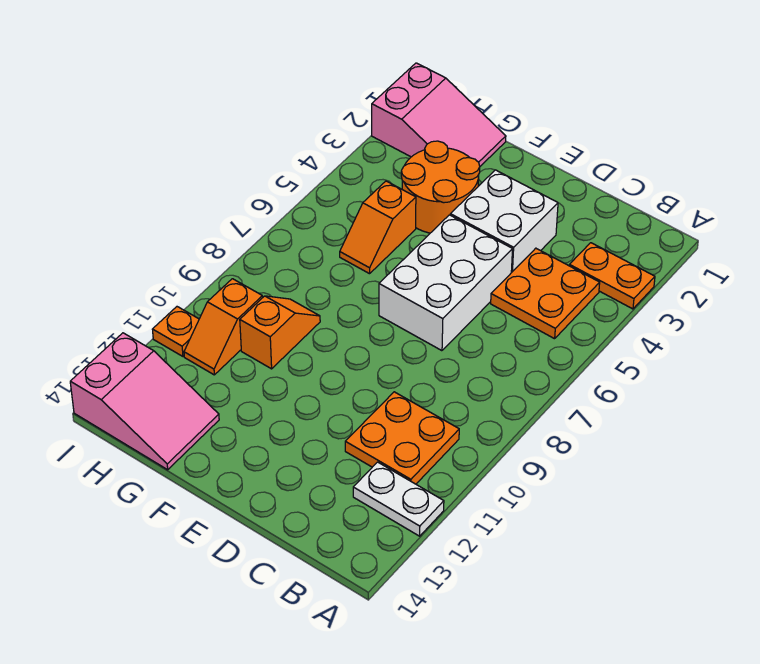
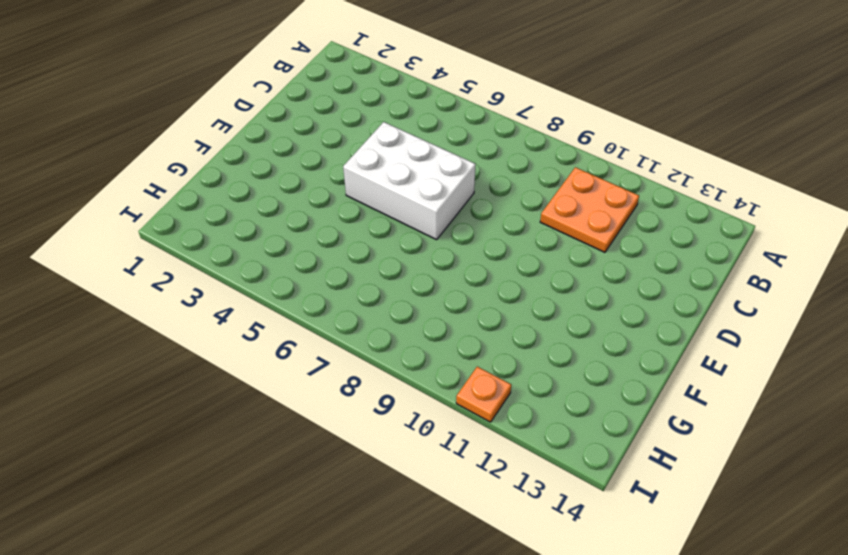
none -> orange plate A3:B3 level 1
none -> white plate A12:B12 level 1
none -> orange plate B4:C5 level 1

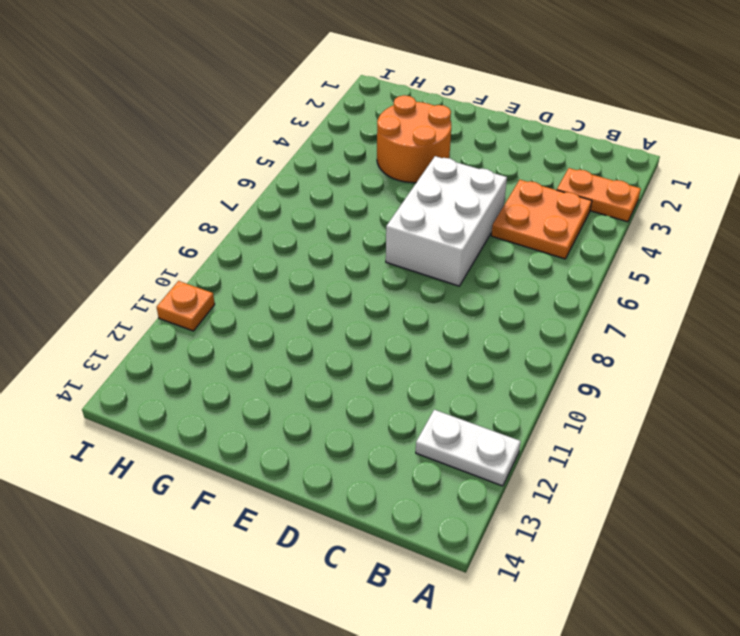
none -> orange plate B10:C11 level 1
none -> white brick D3:E4 level 1
none -> pink slope G1:I2 level 1 top I

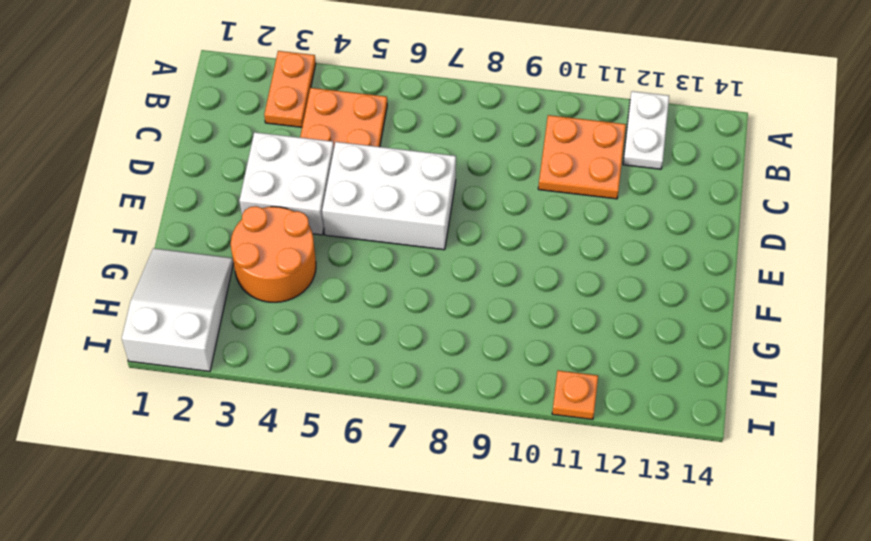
white slope G1:I2 level 1 top I -> pink slope G1:I2 level 1 top I
none -> orange slope G5:G6 level 1 top 5
none -> orange slope G9:G10 level 1 top 10
none -> pink slope G13:I14 level 1 top I

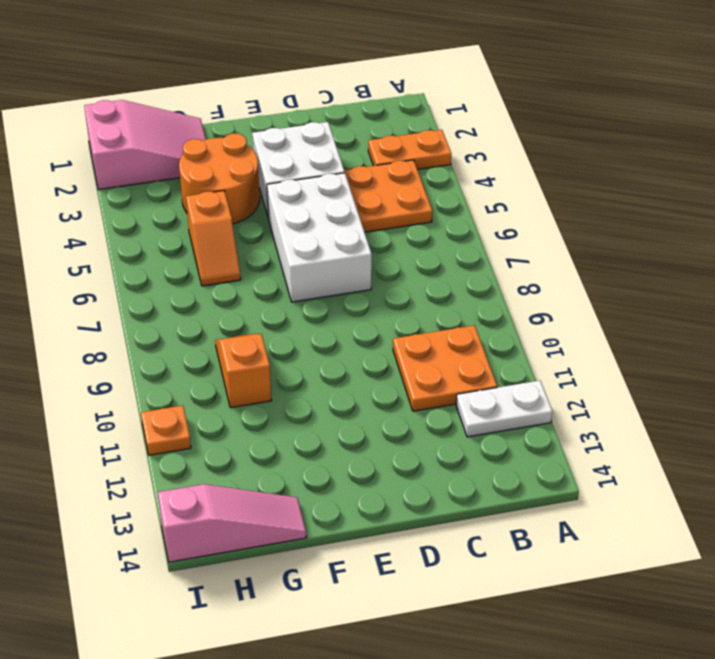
pink slope G14:I14 level 1 top I -> pink slope G13:I14 level 1 top I
none -> orange slope H10:H11 level 1 top 10

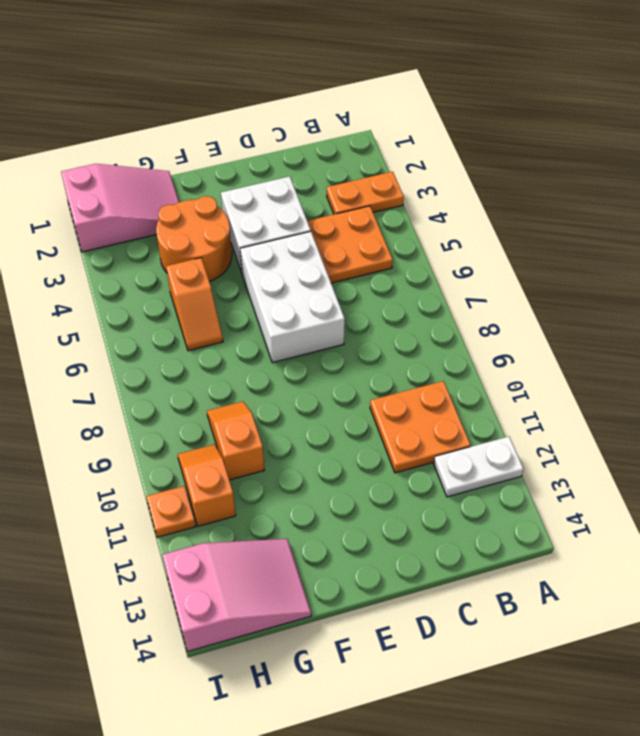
orange slope H10:H11 level 1 top 11 -> orange slope H10:H11 level 1 top 10

